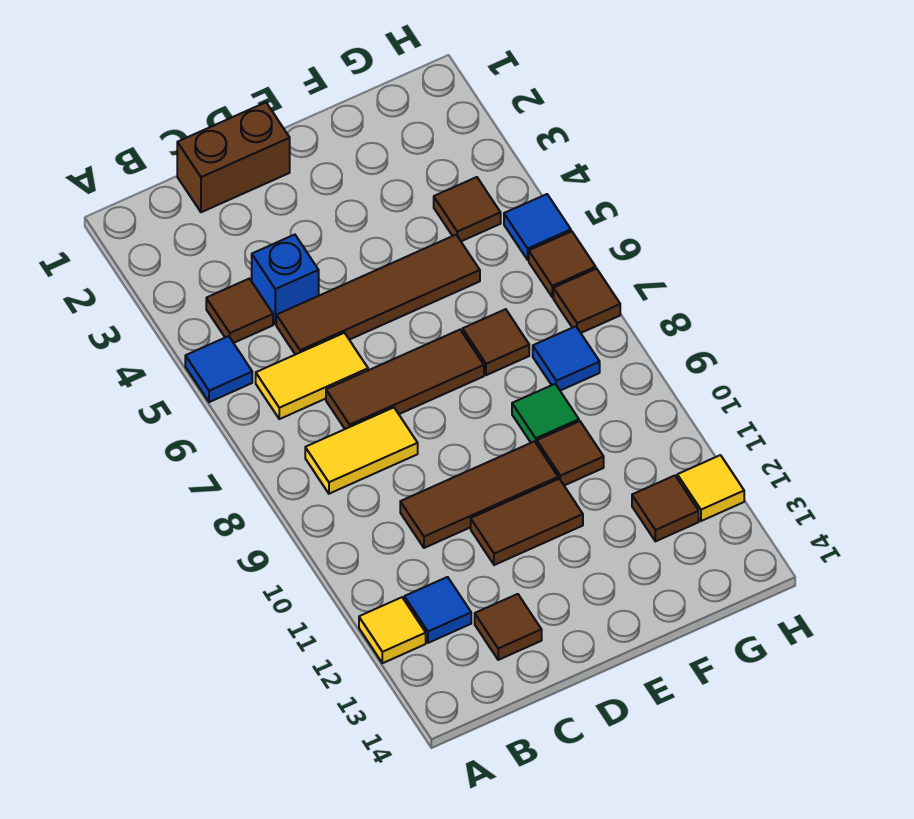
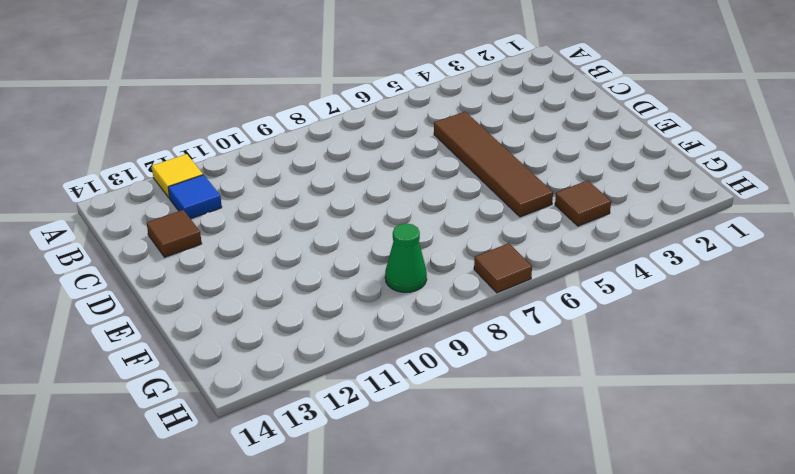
green cone G9 level 1 -> none
none -> blue tile A5 level 1
none -> brown tile B4 level 1
none -> yellow tile B6:C6 level 1

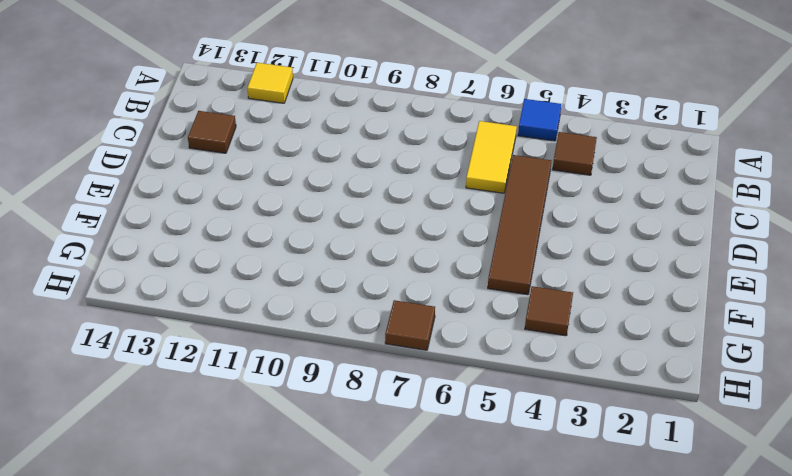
none -> yellow tile B8:C8 level 1
none -> blue tile B12 level 1
none -> brown brick C1:D1 level 1

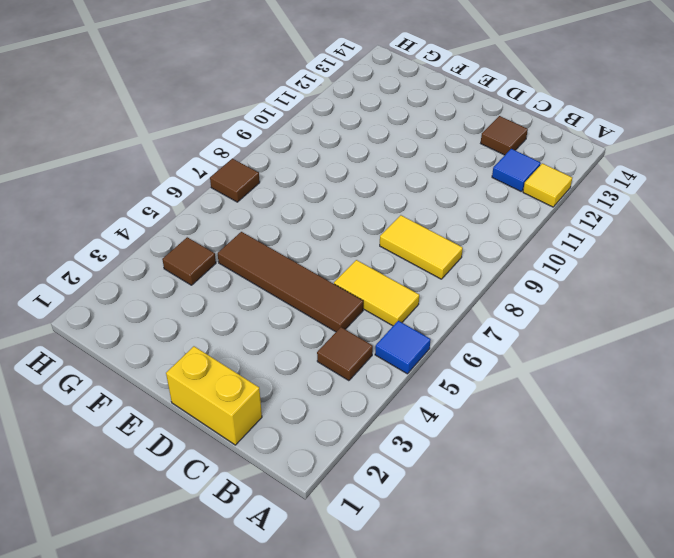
yellow brick C1:D1 level 1 -> brown brick C1:D1 level 1
none -> blue brick C4 level 1
none -> brown tile C7:E7 level 1
none -> brown tile C10:E10 level 1

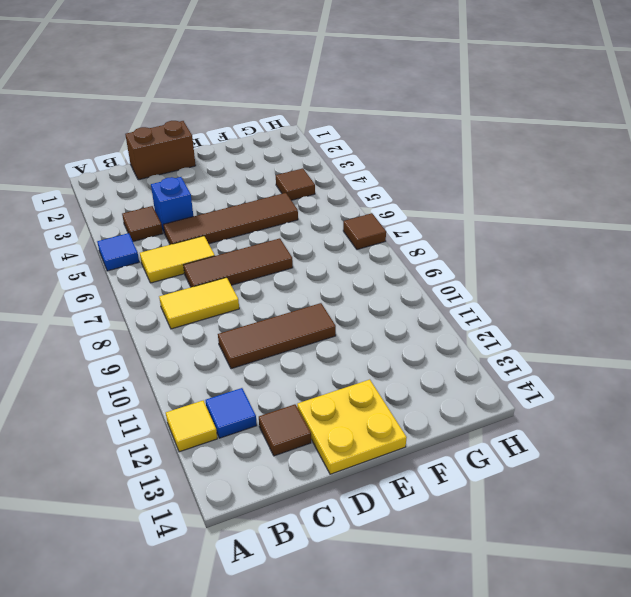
yellow plate D13:E14 level 1 -> none
none -> brown tile D11:E11 level 1
none -> brown tile F7 level 1
none -> green tile F9 level 1

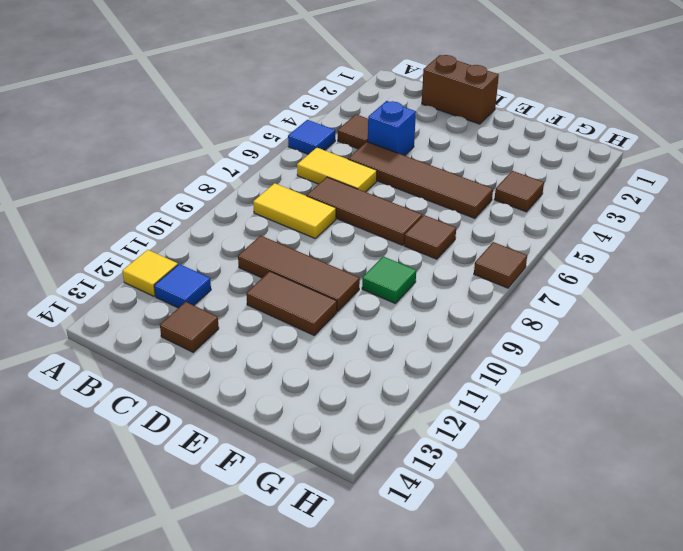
none -> brown tile F10 level 1
none -> blue tile G8 level 1
none -> brown tile G12 level 1

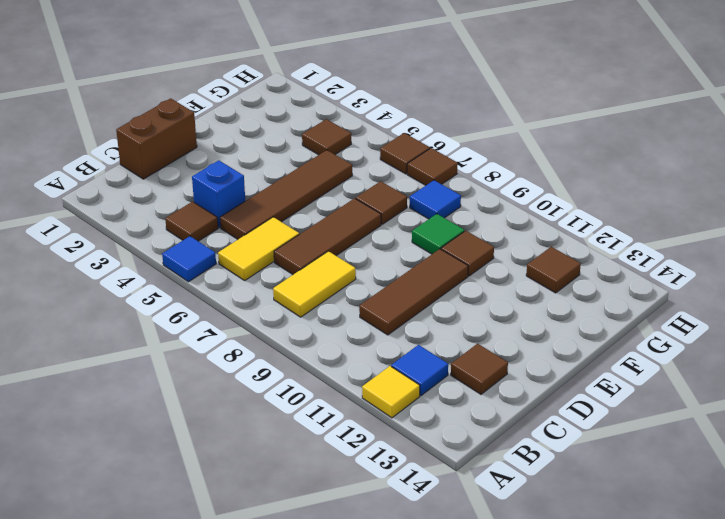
none -> brown tile D11:E11 level 1
none -> blue tile H5 level 1
none -> yellow tile H12 level 1

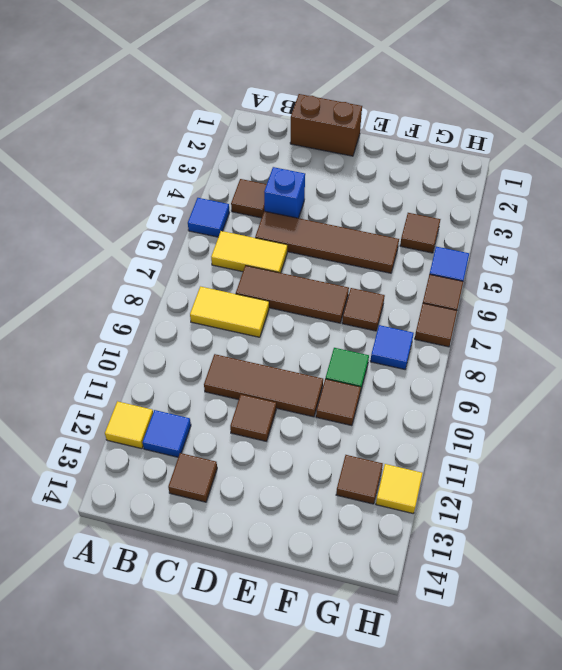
brown tile D11 level 1 -> brown tile D11:E11 level 1

